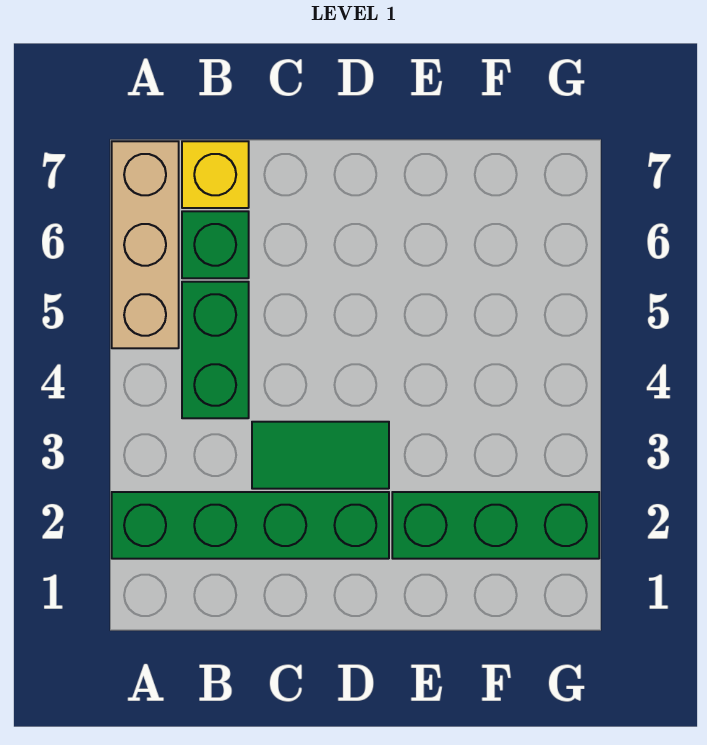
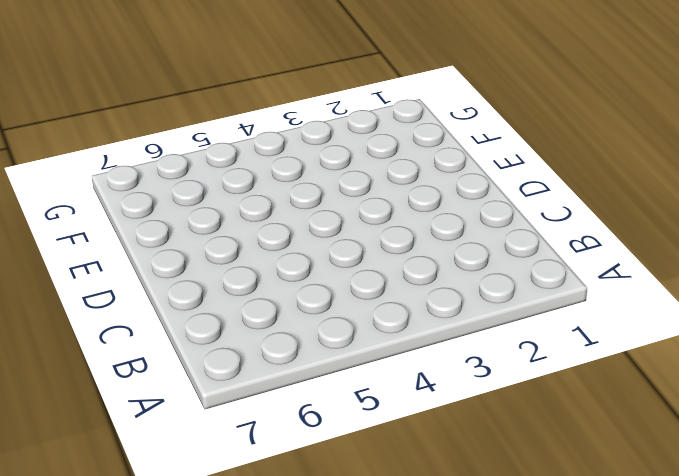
none -> green brick A2:D2 level 1
none -> tan brick A5:A7 level 1

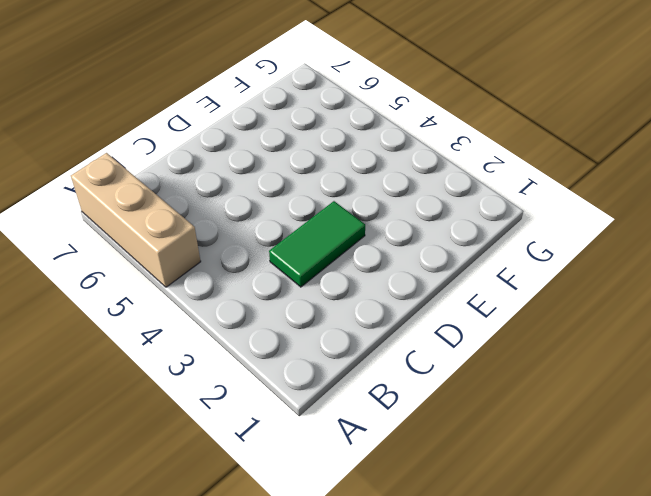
none -> green brick A2:D2 level 1
none -> green brick B4:B5 level 1

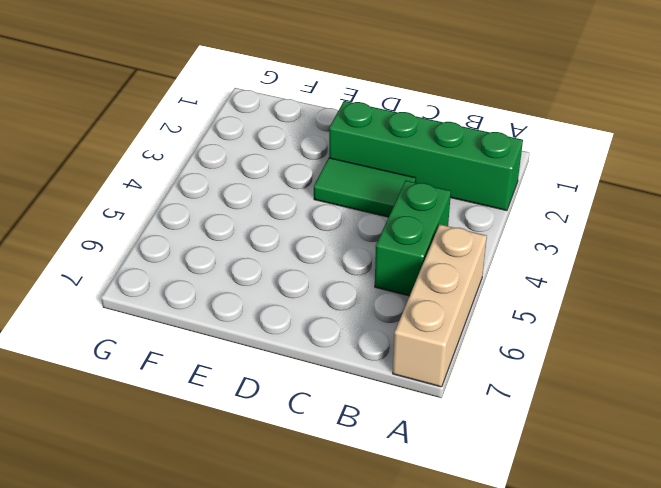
none -> green brick B6 level 1
none -> yellow brick B7 level 1

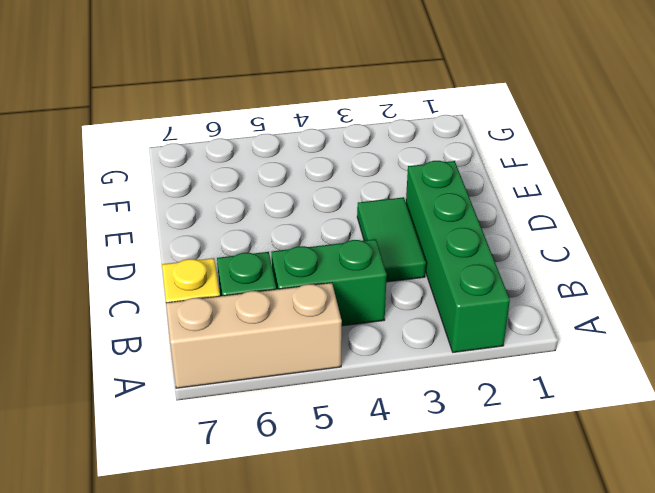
none -> green brick E2:G2 level 1

